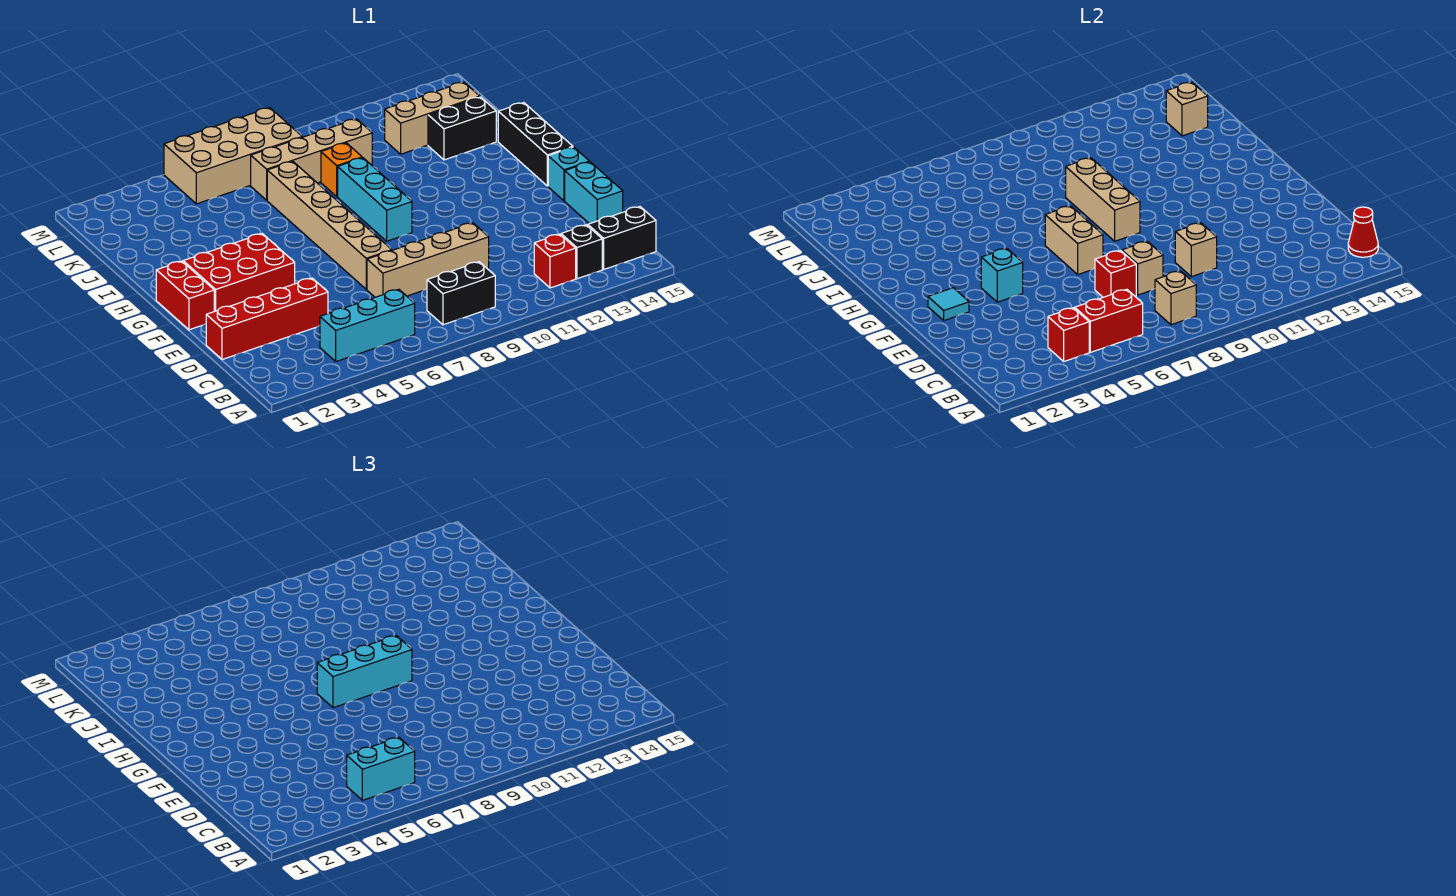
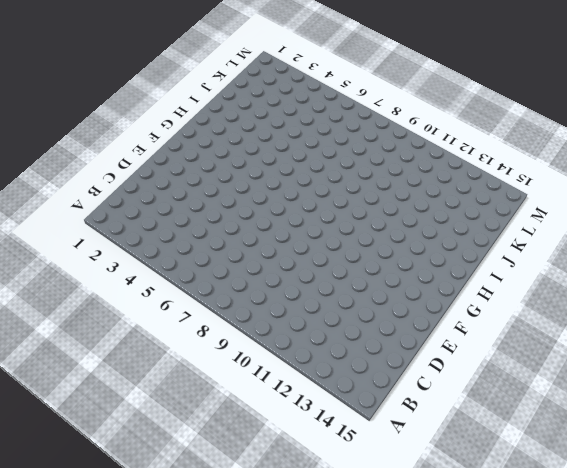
none -> cyan brick B4:B6 level 1
none -> black brick B8:B9 level 1
none -> red brick B12 level 1
none -> black brick B13 level 1

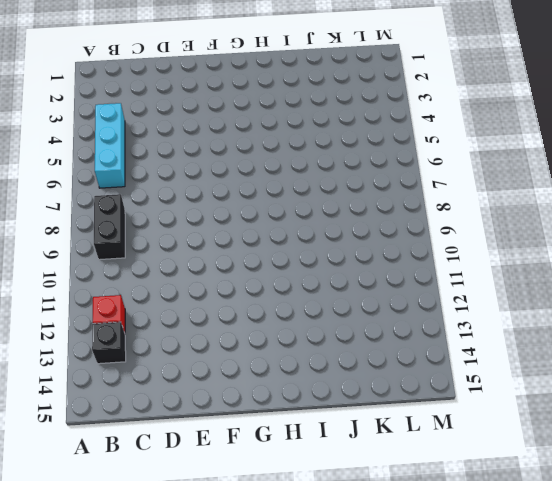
none -> black brick B14:B15 level 1
none -> red brick D1:D4 level 1
none -> tan brick D7:D10 level 1
none -> cyan brick D15:E15 level 1

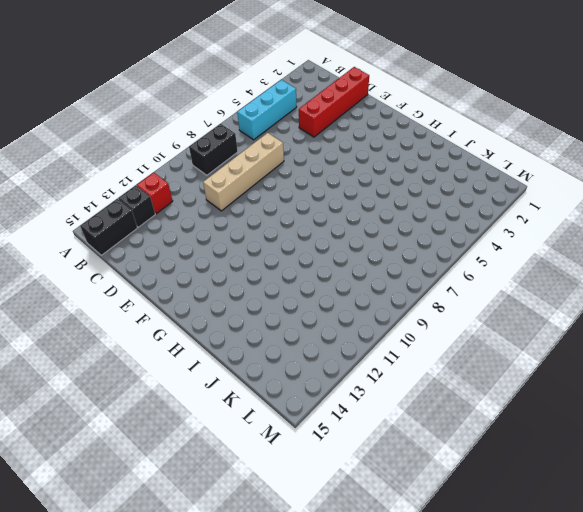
none -> cyan brick D15:E15 level 1
none -> tan brick E7:J7 level 1
none -> red brick F1:G1 level 1
none -> red brick F2:G4 level 1

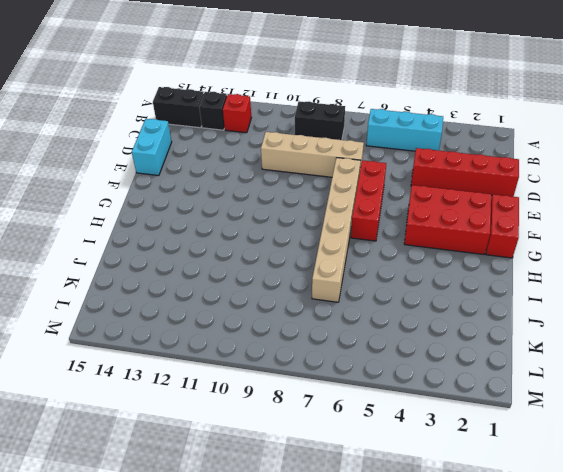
red brick E6:G6 level 1 -> none
none -> cyan brick F15 level 1
none -> cyan brick G9:I9 level 1
none -> black brick G15:I15 level 1
none -> orange brick J9 level 1

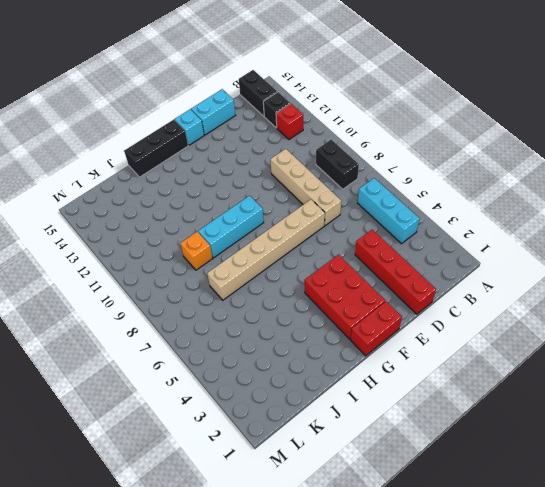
none -> black brick J13:J14 level 1
none -> tan brick K7:K10 level 1
none -> tan brick K12:K14 level 1
none -> tan brick L5:M8 level 1

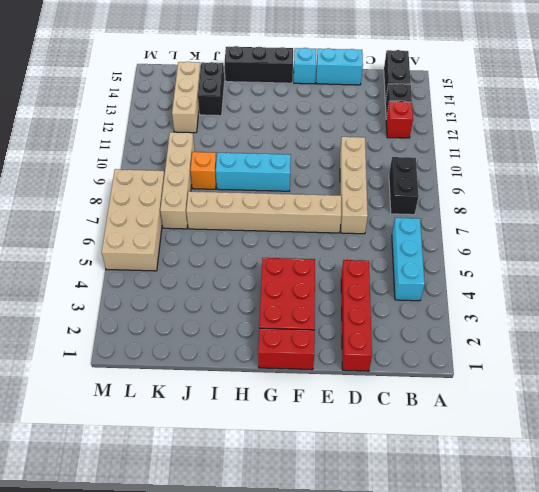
none -> red brick B4 level 2
none -> red brick B5:B6 level 2
none -> tan brick B8 level 2
none -> red cone B15 level 2

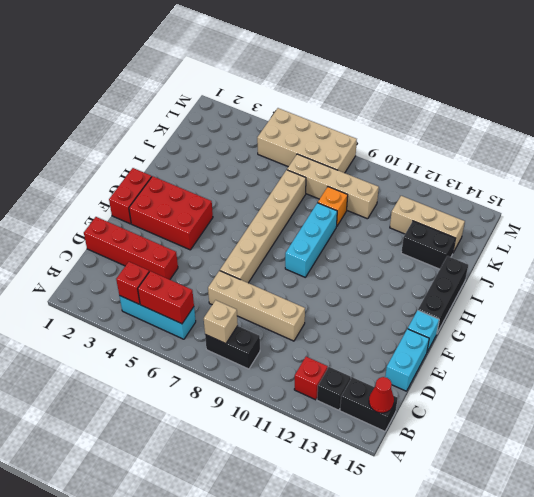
none -> red brick D7 level 2
none -> tan brick D8 level 2
none -> tan brick D10 level 2
none -> cyan tile F2 level 2

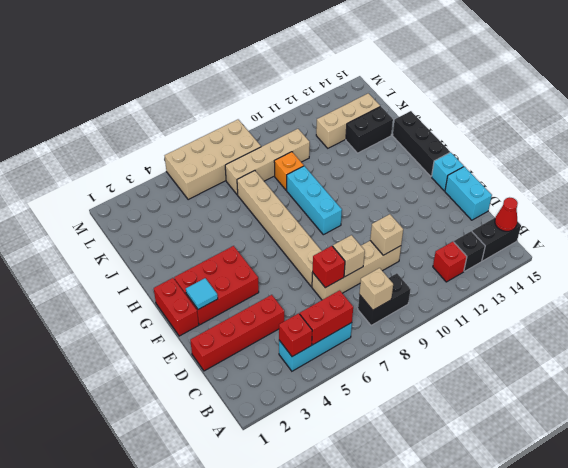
none -> cyan brick F4 level 2
none -> tan brick F7:G7 level 2
none -> tan brick G9:I9 level 2
none -> tan brick K14 level 2

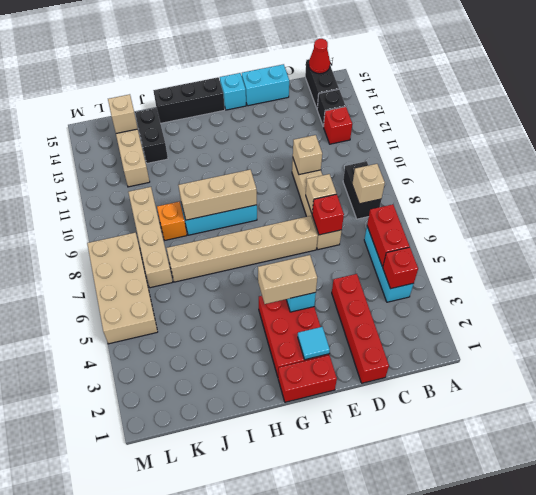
tan brick F4:G4 level 3 -> tan brick F7:G7 level 2
none -> cyan brick B5:B6 level 3
none -> cyan brick G7:G9 level 3

